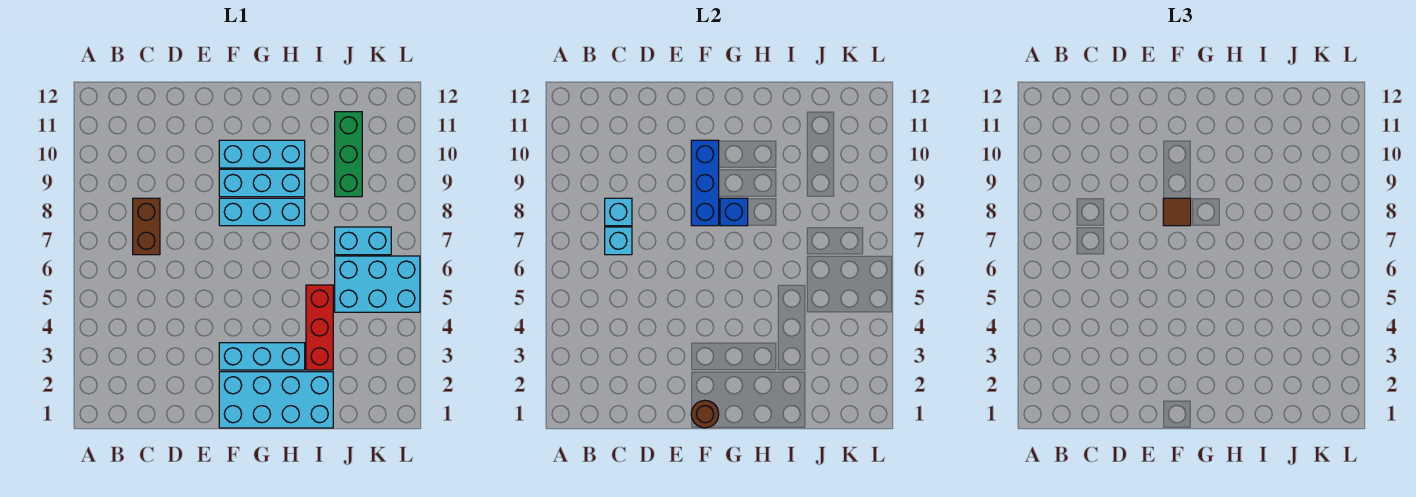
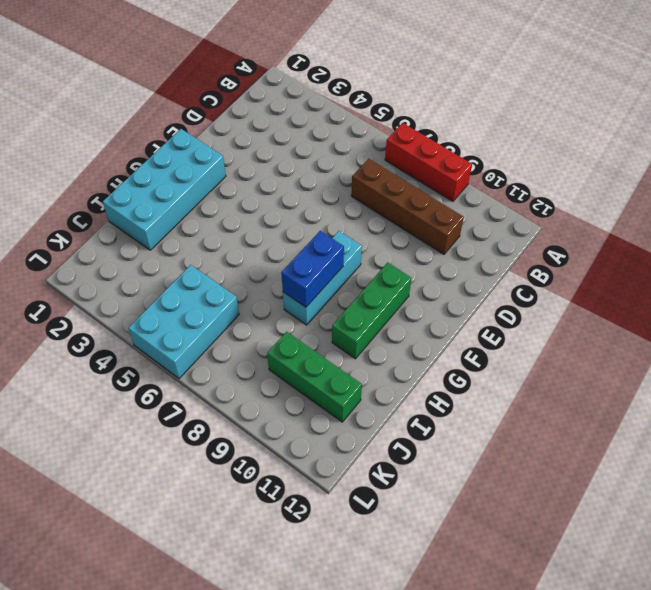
red brick A7:A9 level 1 -> red brick I3:I5 level 1
brown brick C7:C10 level 1 -> brown brick C7:C8 level 1
green brick F10:H10 level 1 -> cyan brick F10:H10 level 1
blue brick G8:H8 level 2 -> blue brick G8 level 2
none -> cyan brick F3:H3 level 1
none -> cyan brick F9:H9 level 1
none -> cyan brick J7:K7 level 1

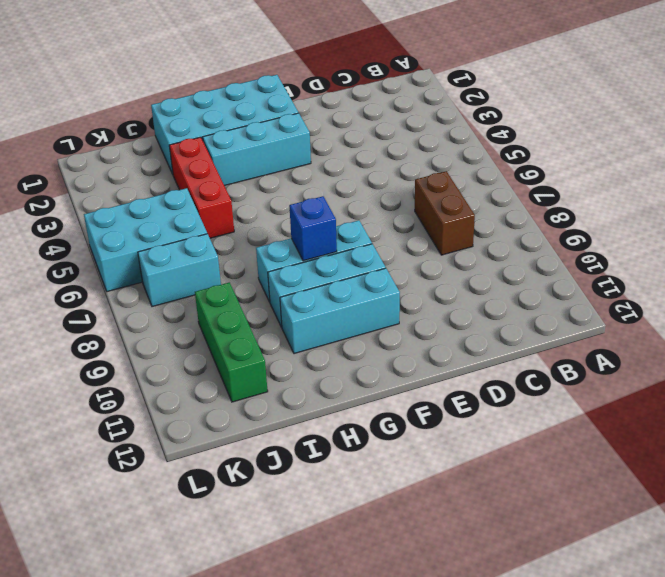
none -> cyan brick C7 level 2
none -> cyan brick C8 level 2
none -> brown round brick F1 level 2

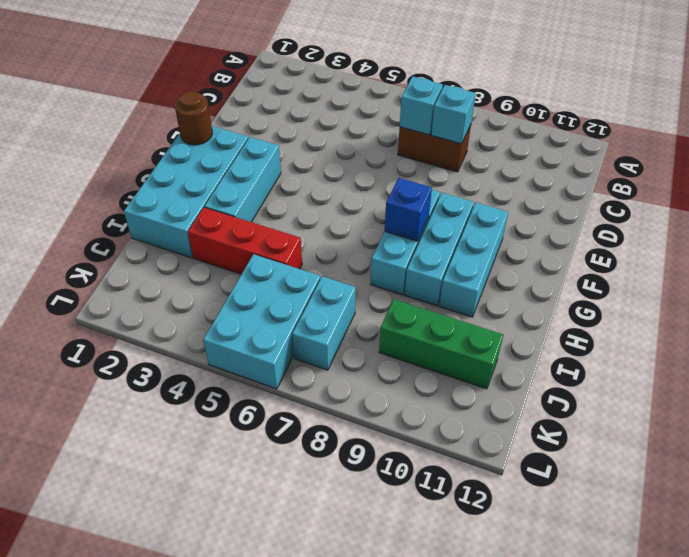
none -> blue brick F8:F10 level 2
none -> brown tile F8 level 3

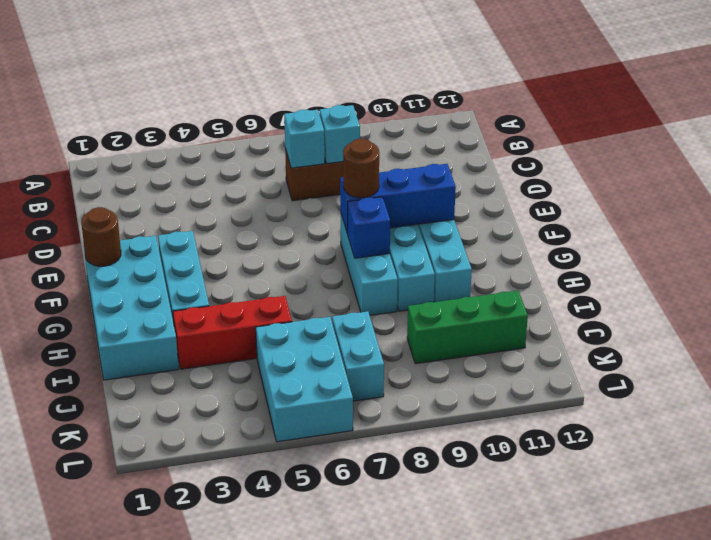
brown round brick F8 level 3 -> brown tile F8 level 3

